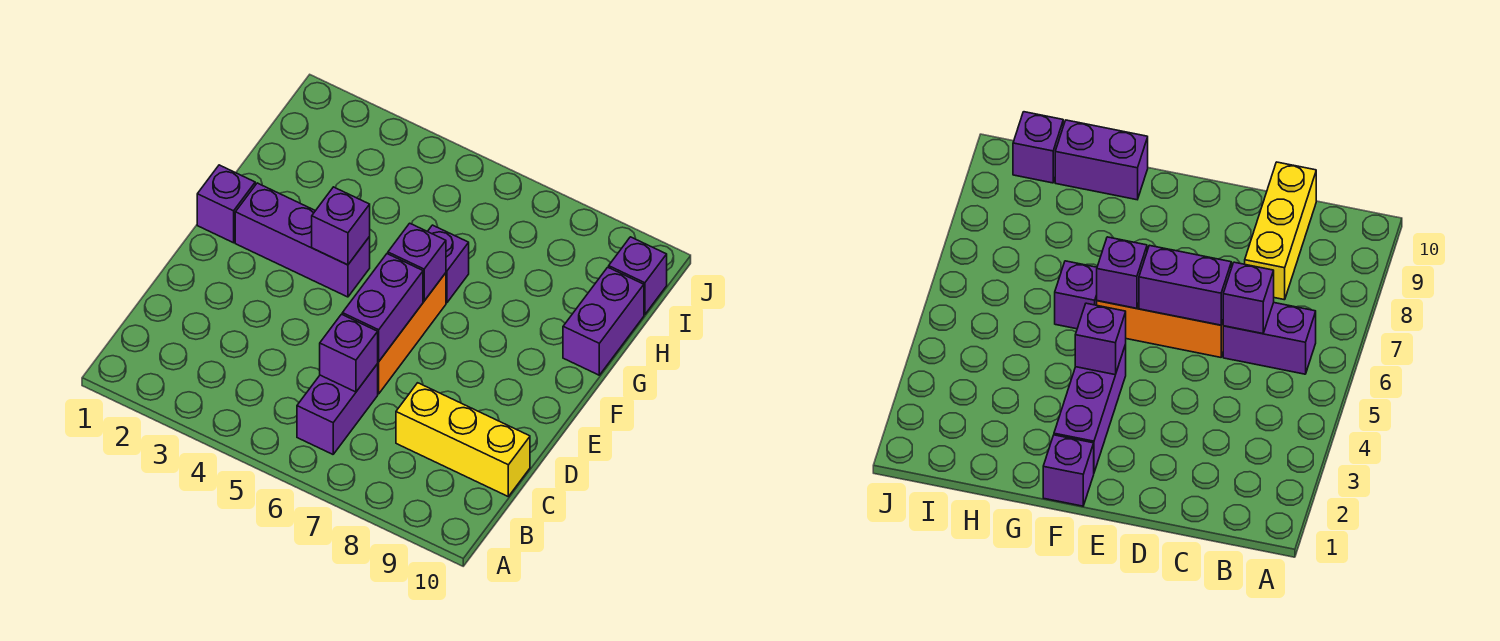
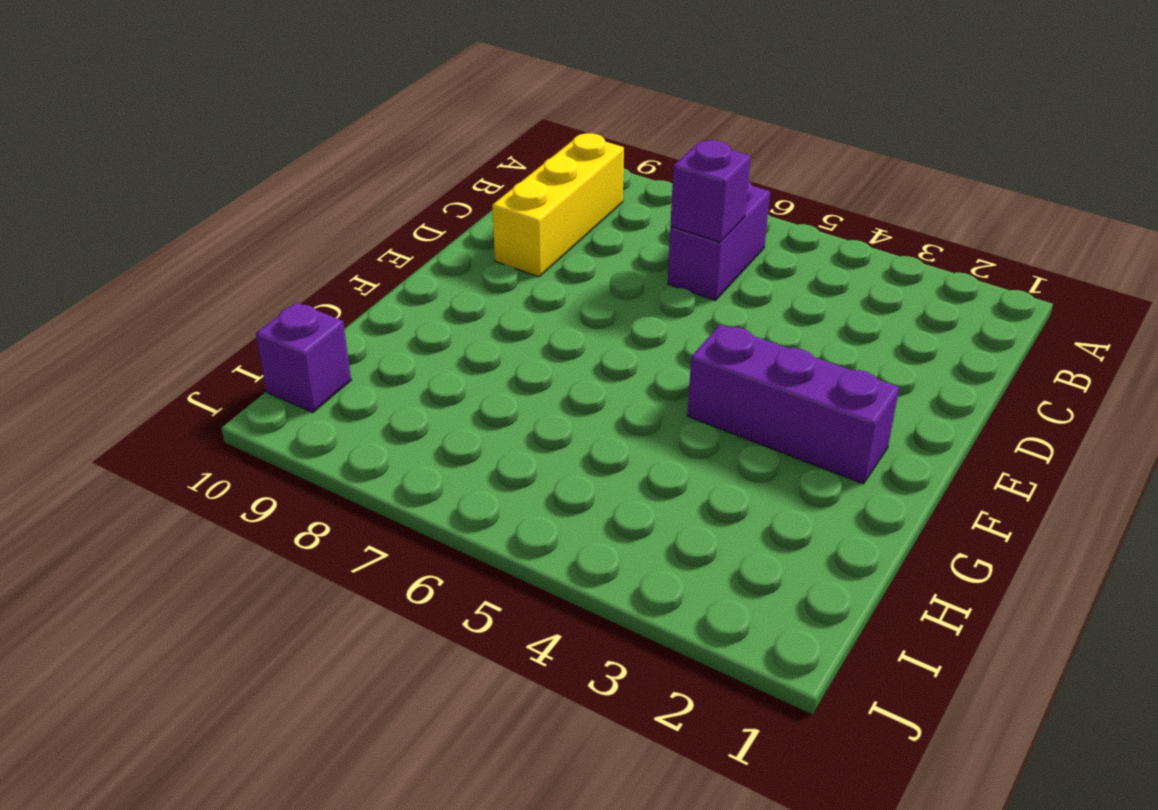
yellow brick B9:D9 level 1 -> yellow brick C8:C10 level 1
none -> orange brick D6:F6 level 1
none -> purple brick F1 level 1
none -> purple brick G6 level 1

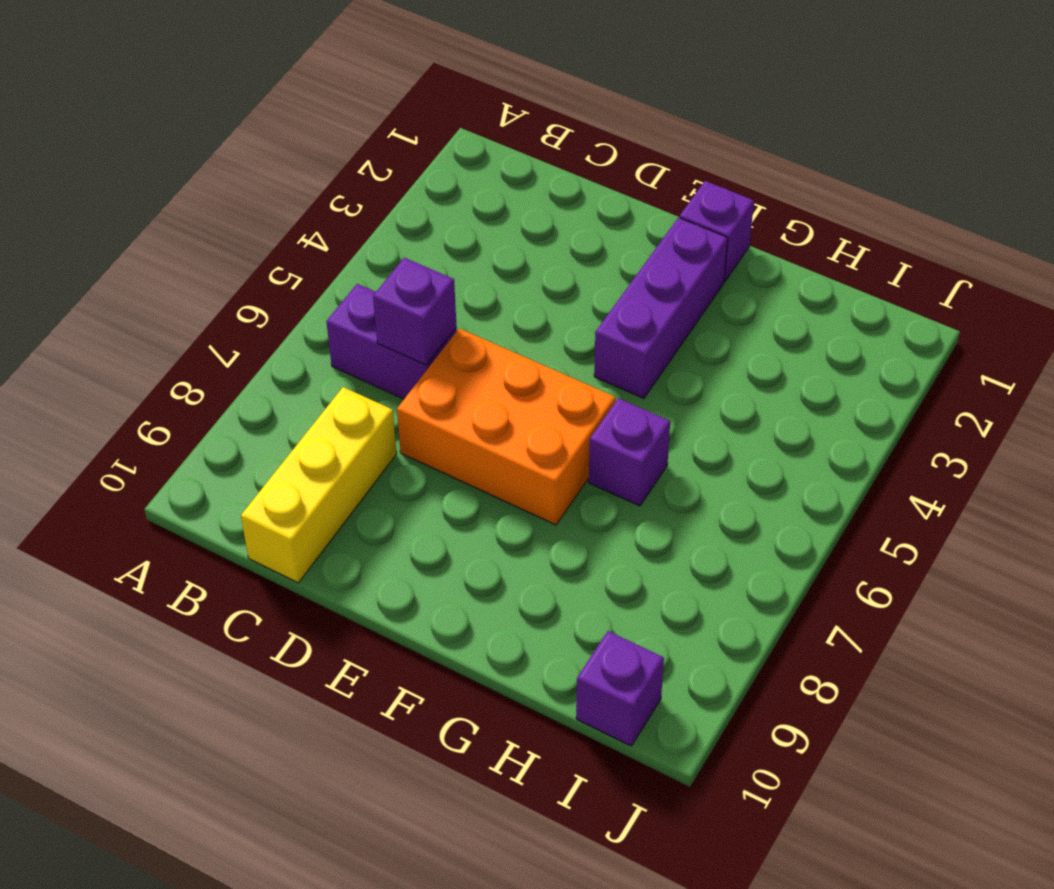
orange brick D6:F7 level 1 -> orange brick D6:F6 level 1
none -> purple brick G10:H10 level 1
none -> purple brick D6:E6 level 2
none -> purple brick F4 level 2

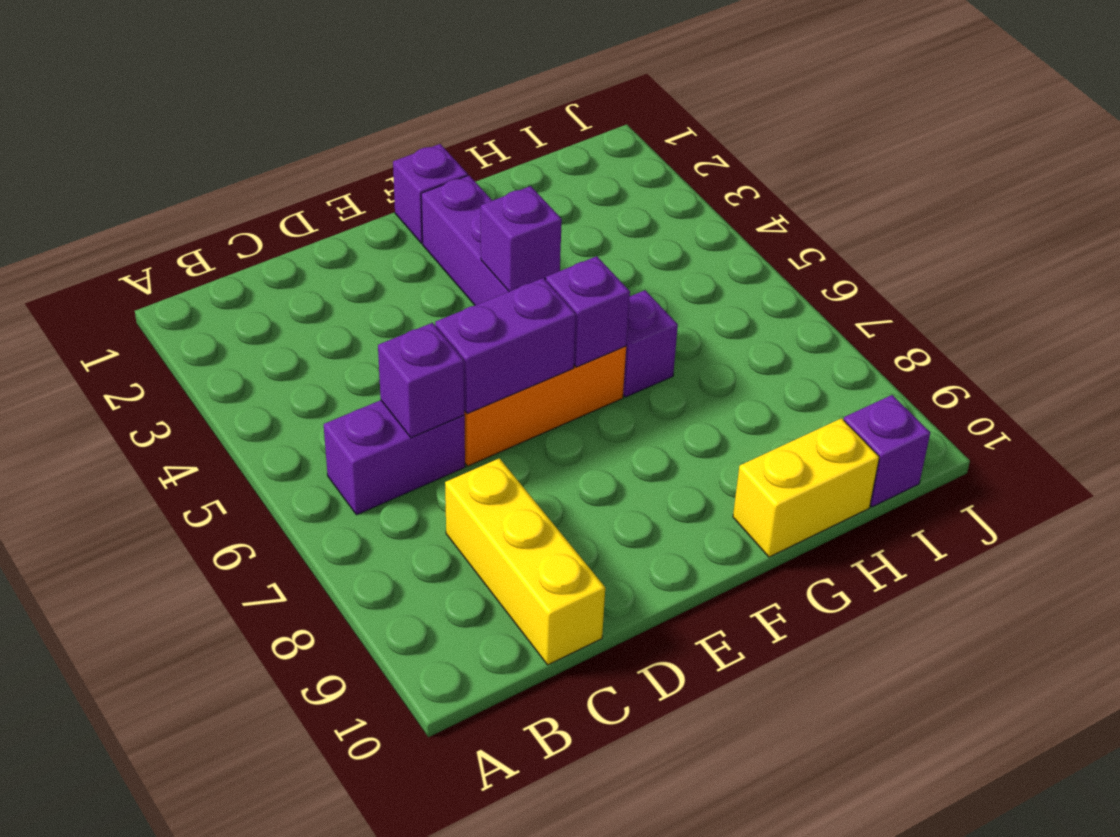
yellow brick G10:H10 level 1 -> purple brick G10:H10 level 1

